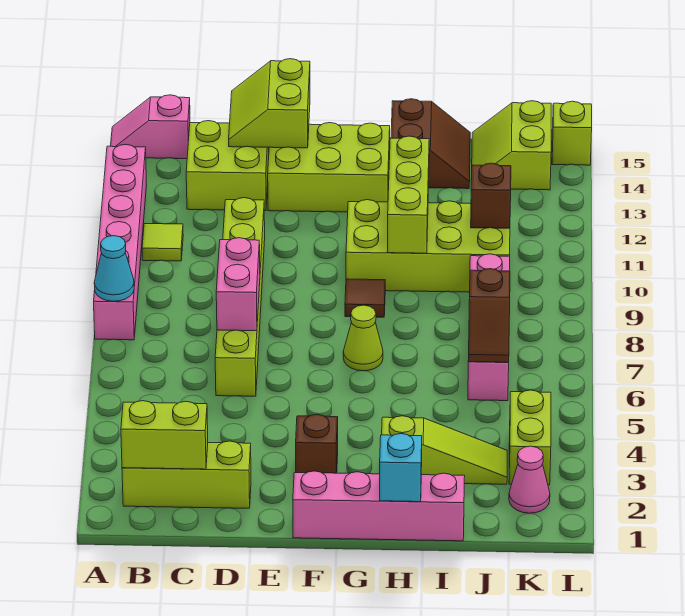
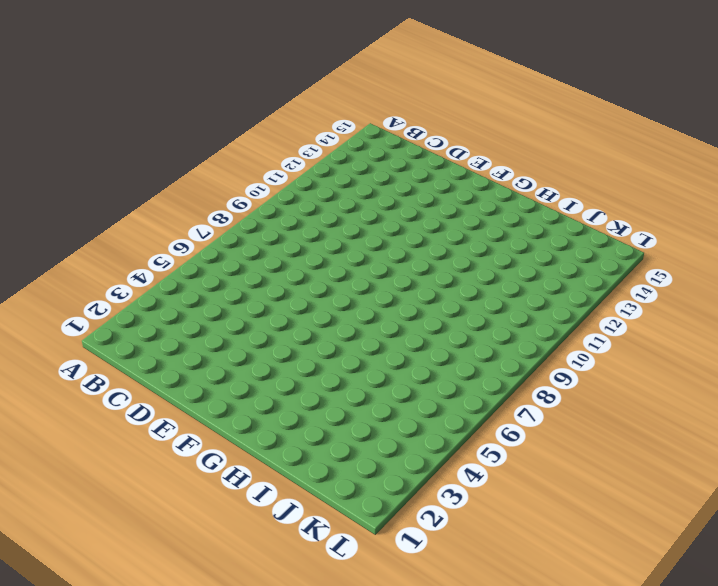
none -> pink brick A8:A13 level 1
none -> pink slope A15:B15 level 1 top B
none -> lime brick B2:D2 level 1

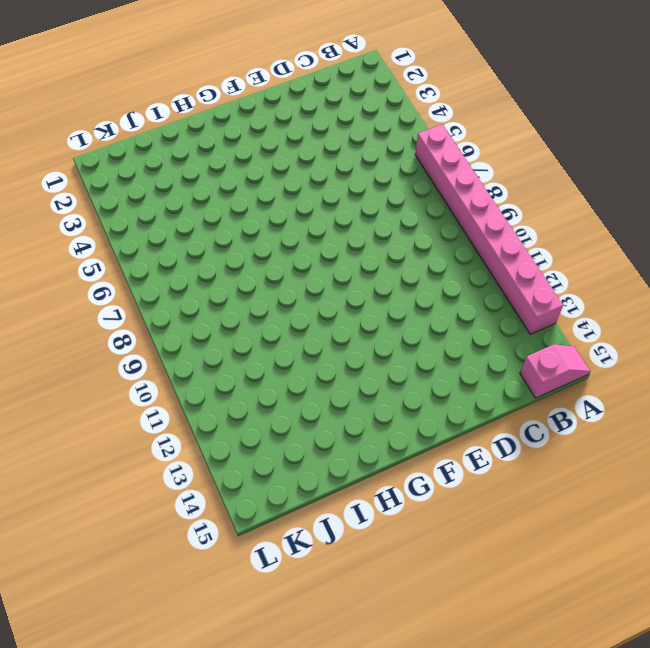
pink brick A6:A13 level 1 -> pink brick A8:A13 level 1
none -> lime brick B2:D2 level 1
none -> lime tile B11 level 1
none -> lime brick C13:D14 level 1

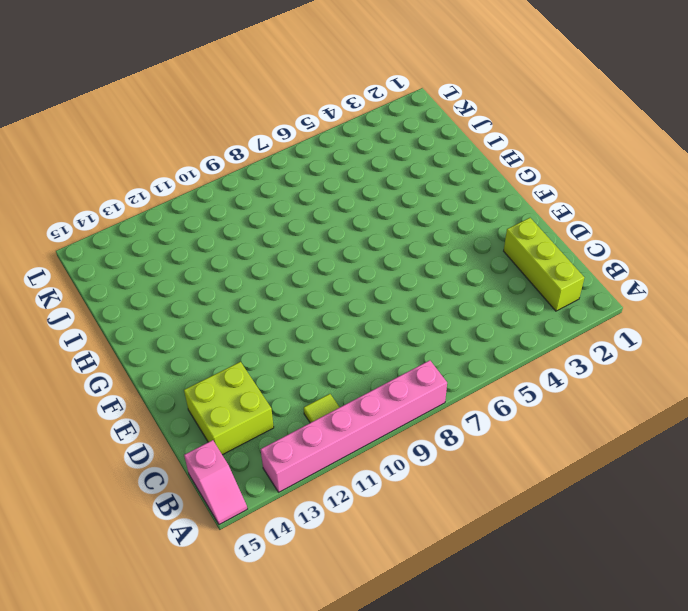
none -> lime brick D6:D11 level 1
none -> lime brick E13:G14 level 1
none -> pink brick F1:I1 level 1

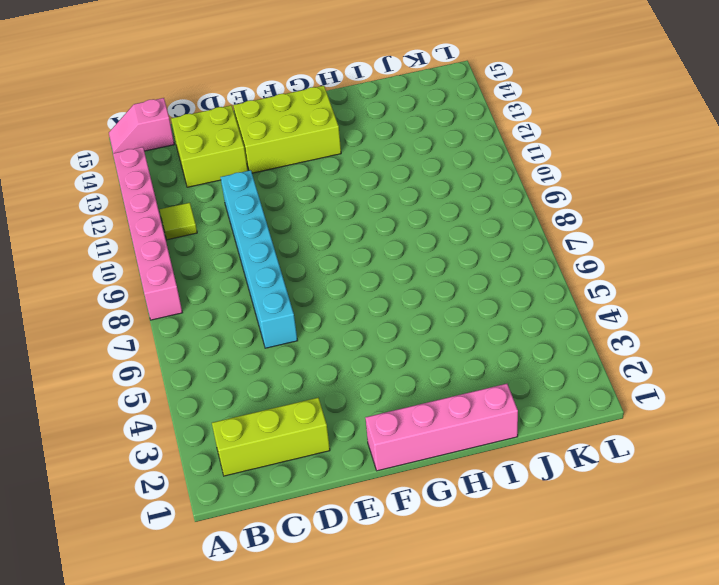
cyan brick D6:D11 level 1 -> lime brick D6:D11 level 1
none -> brown brick F3 level 1
none -> lime cone G7 level 1
none -> brown tile G9 level 1

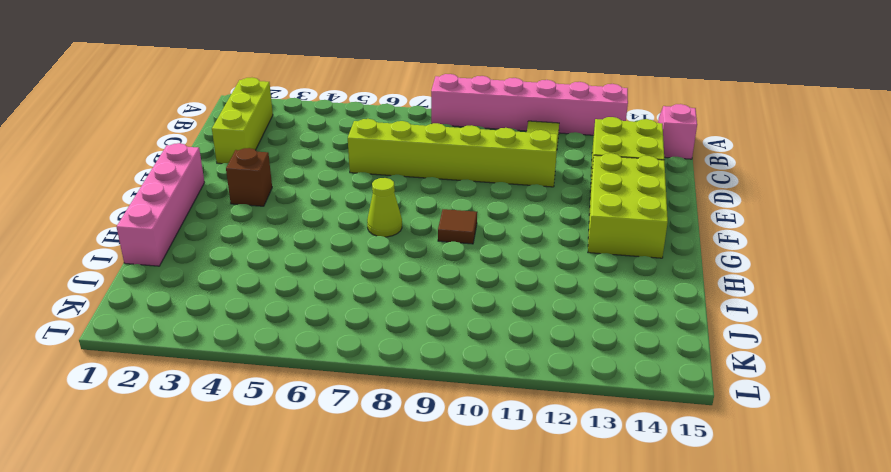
none -> lime brick G10:J11 level 1
none -> lime slope H3:J3 level 1 top H
none -> brown slope H14:I15 level 1 top H

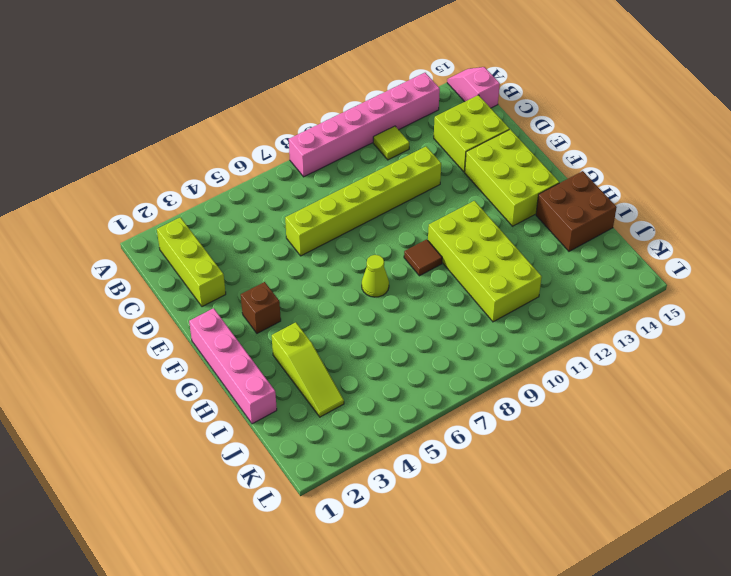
brown brick H14:I15 level 1 -> brown slope H14:I15 level 1 top H
none -> pink brick J6:J9 level 1
none -> lime slope J14:K15 level 1 top K
none -> pink cone K2 level 1

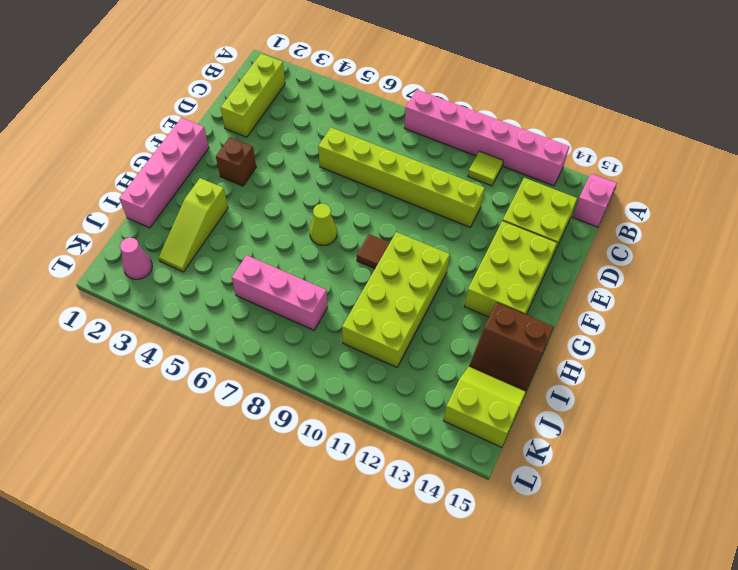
pink brick J6:J8 level 1 -> pink brick J6:J9 level 1
none -> lime brick K3:K4 level 1
none -> lime brick L15 level 1
none -> cyan cone A8 level 2

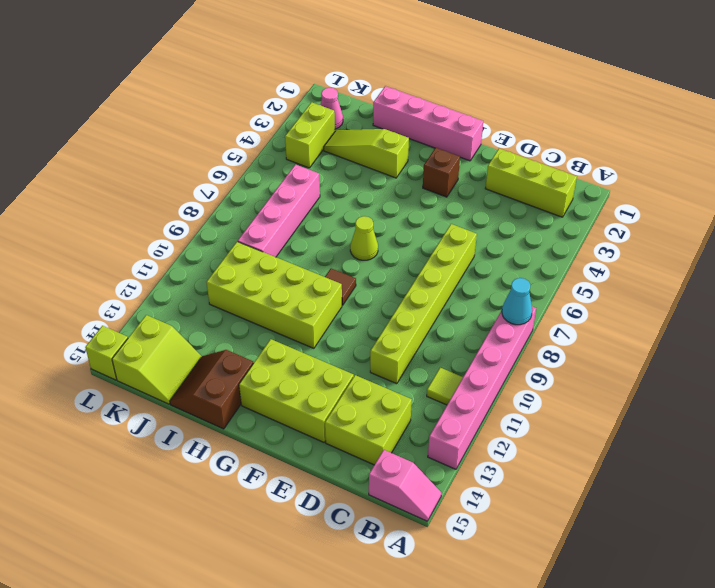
none -> lime brick B2:C2 level 2
none -> pink brick D7:D8 level 2
none -> lime slope D14:E15 level 2 top E

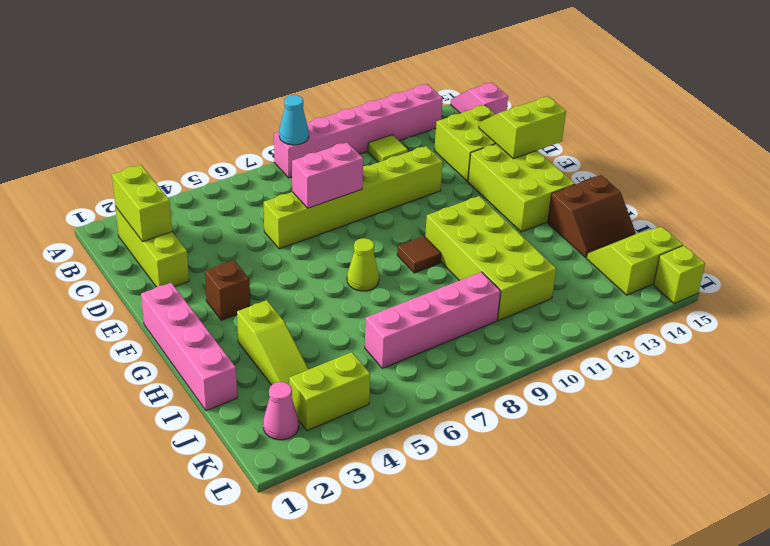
none -> cyan brick H1 level 2
none -> lime brick H10:H12 level 2
none -> brown slope J6:J7 level 2 top 7

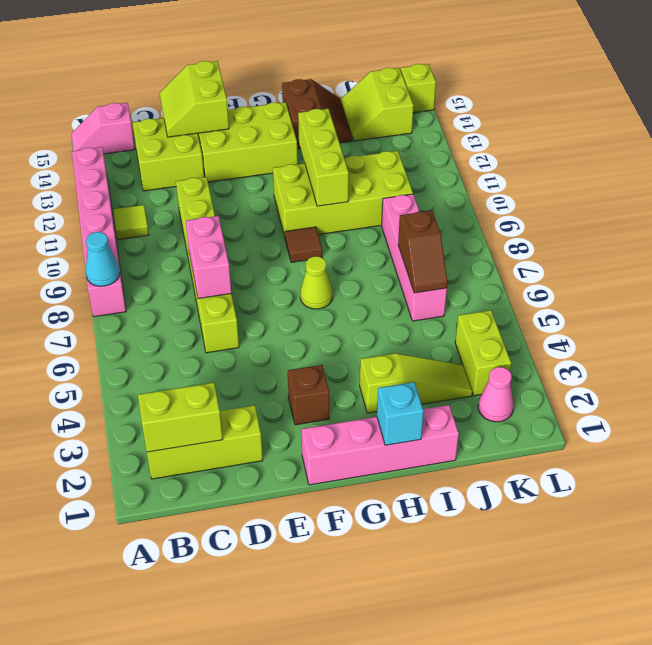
none -> brown brick J11 level 2

